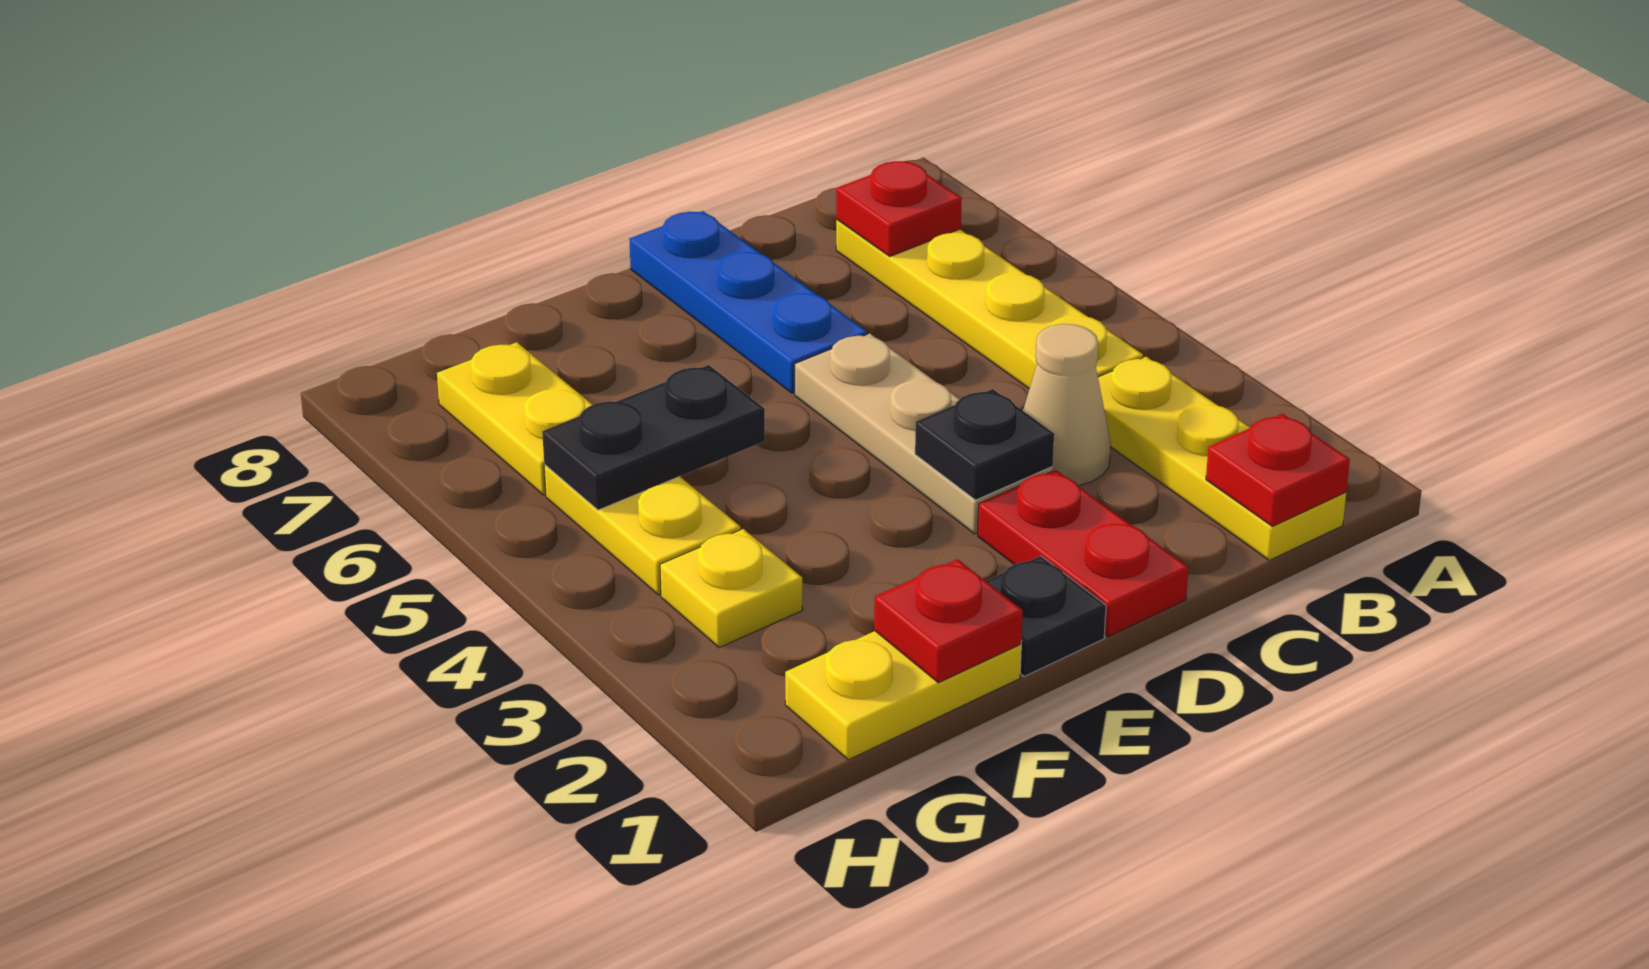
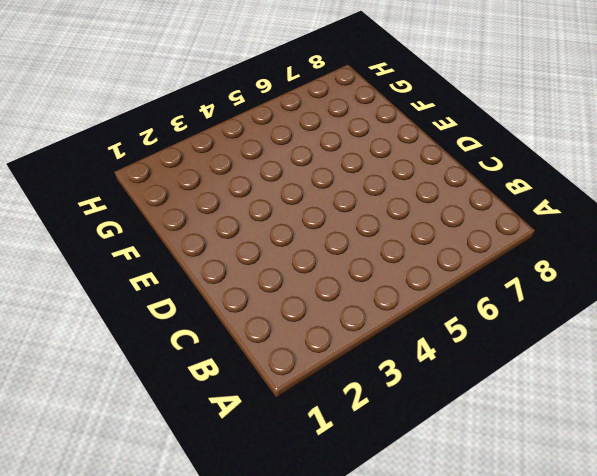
none -> yellow plate B1:B3 level 1
none -> yellow plate B4:B7 level 1
none -> tan cone C3 level 1

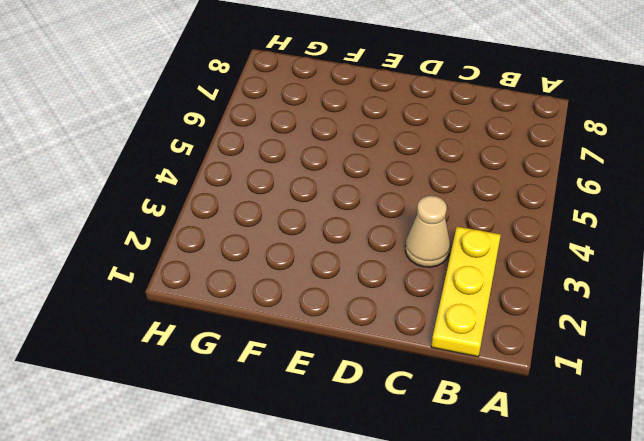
none -> yellow plate B4:B7 level 1
none -> red plate D1:D2 level 1
none -> tan plate D3:D5 level 1

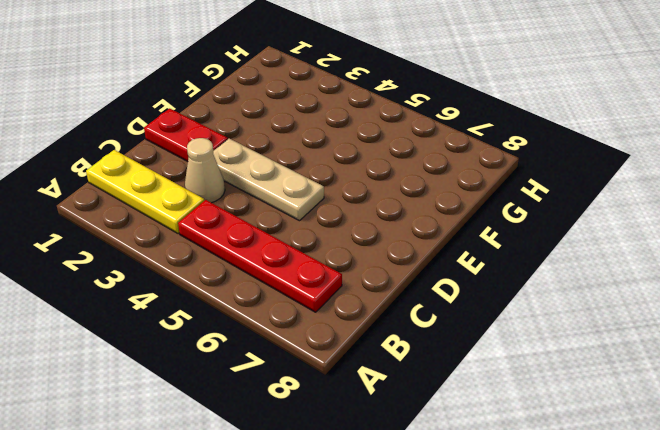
red plate B4:B7 level 1 -> yellow plate B4:B7 level 1
none -> blue plate D6:D8 level 1
none -> black plate E1 level 1
none -> yellow plate F1:G1 level 1

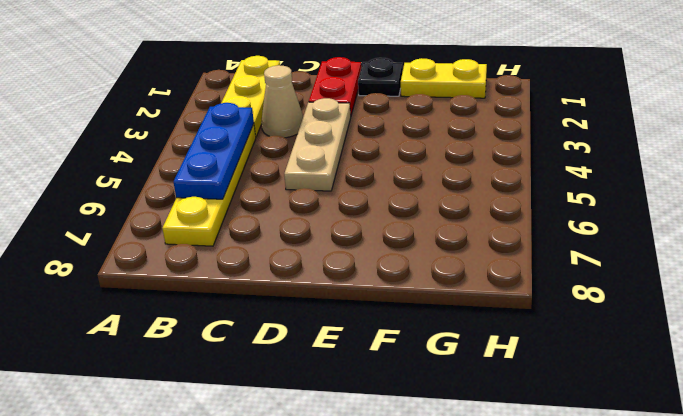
blue plate B4:B6 level 2 -> blue plate D6:D8 level 1
none -> yellow plate G3 level 1
none -> yellow plate G4:G5 level 1
none -> yellow plate G6:G7 level 1

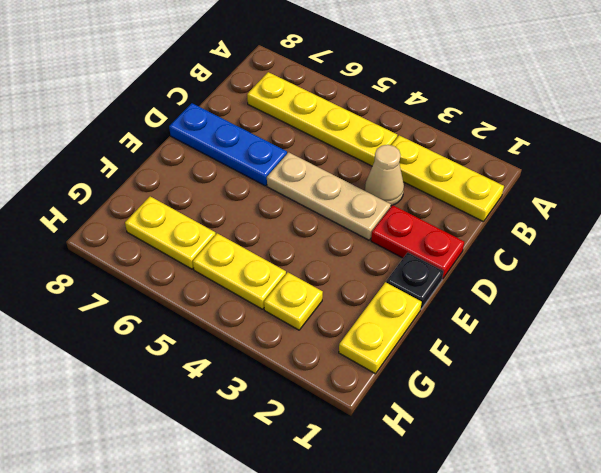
none -> red plate B1 level 2
none -> red plate B7 level 2
none -> black plate D3 level 2

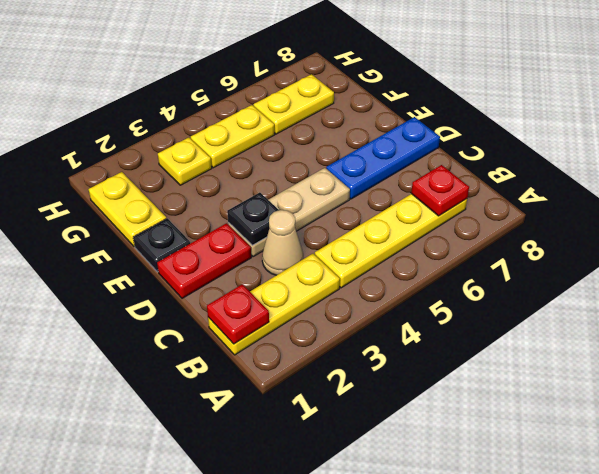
none -> red plate F1 level 2
none -> black plate F5:G5 level 2

